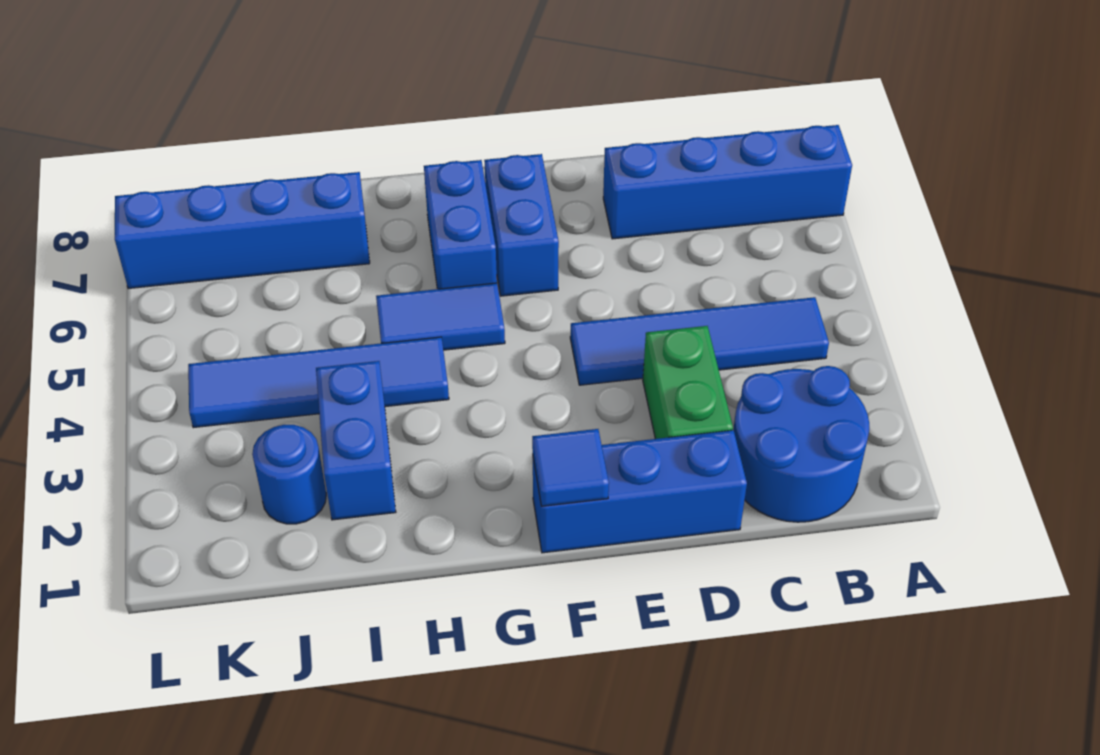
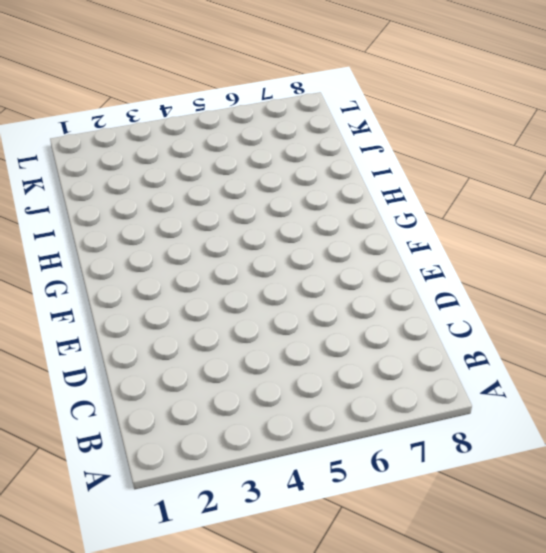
none -> blue brick A7:D7 level 1
none -> blue round brick B1:C2 level 1
none -> blue tile B4:E4 level 1

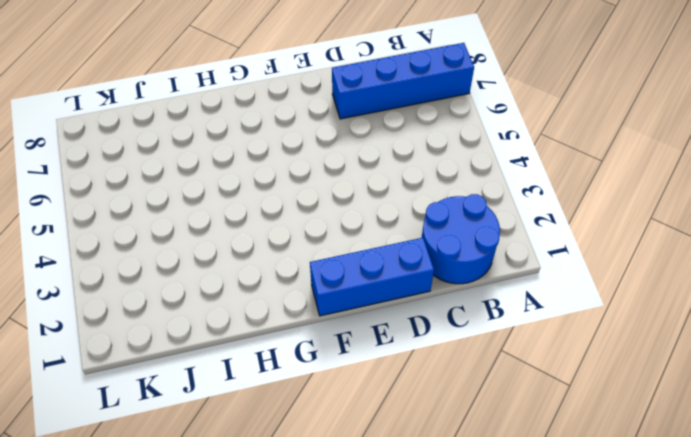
none -> blue tile B4:E4 level 1
none -> green brick D2:D3 level 1
none -> blue brick F6:F7 level 1

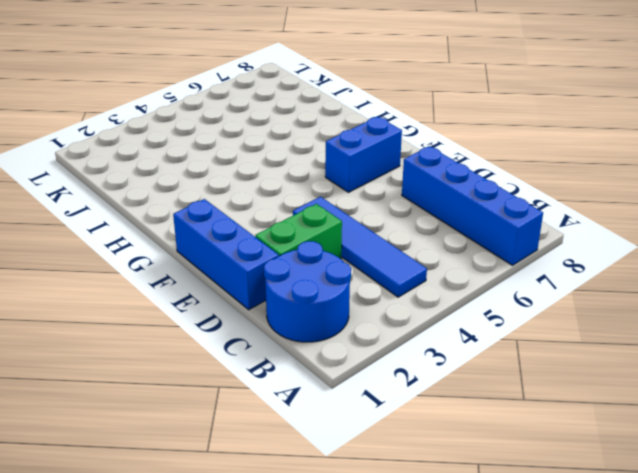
none -> blue tile G5:H5 level 1
none -> blue brick G6:G7 level 1
none -> blue tile H4:K4 level 1

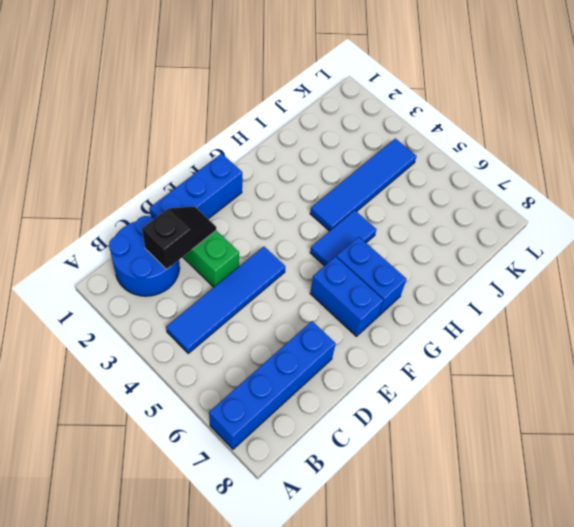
black slope C2:D2 level 2 top C -> none
none -> blue brick I2:I3 level 1
none -> blue brick I7:L7 level 1
none -> blue round brick J2 level 1

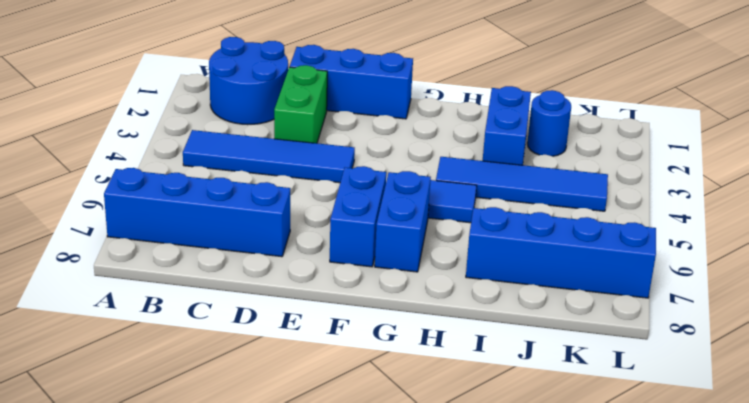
none -> blue tile F1 level 2

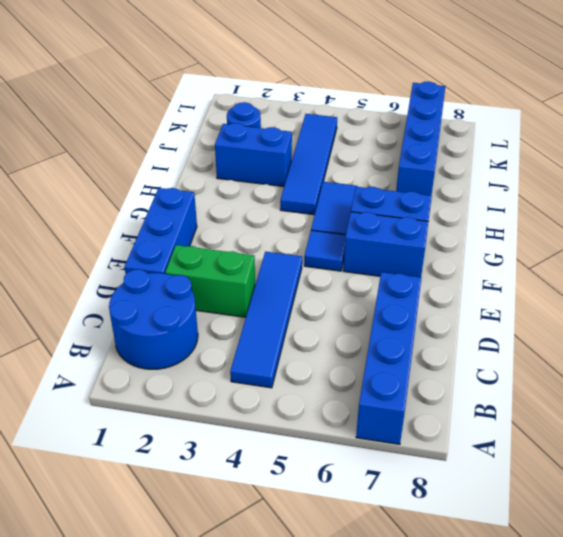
blue tile F5 level 1 -> blue tile F1 level 2

